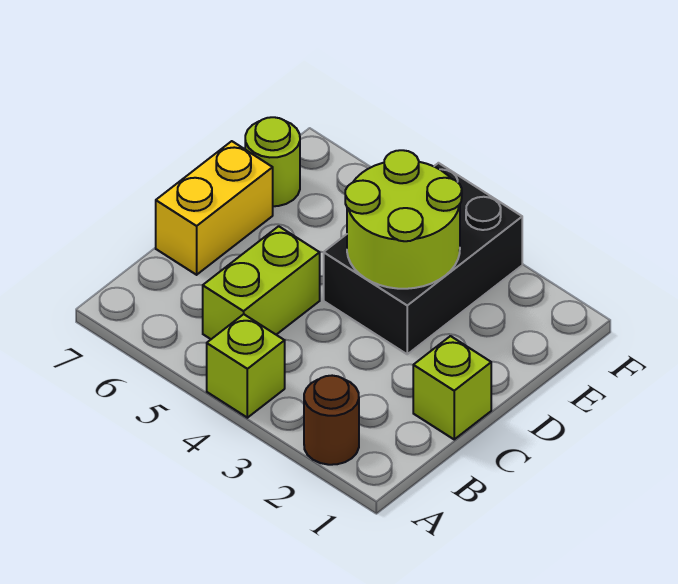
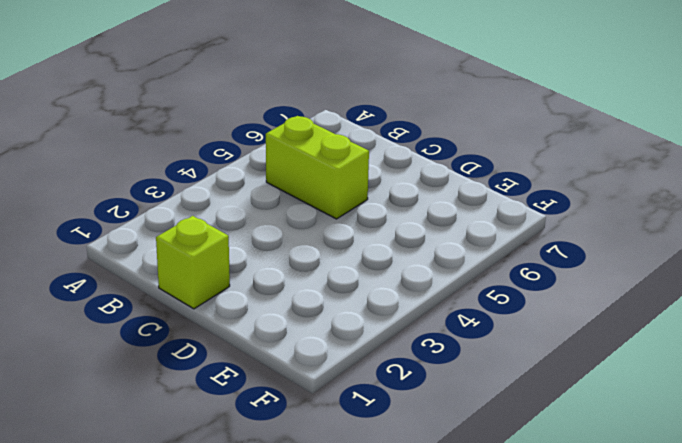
none -> brown round brick A2 level 1
none -> lime brick A4 level 1

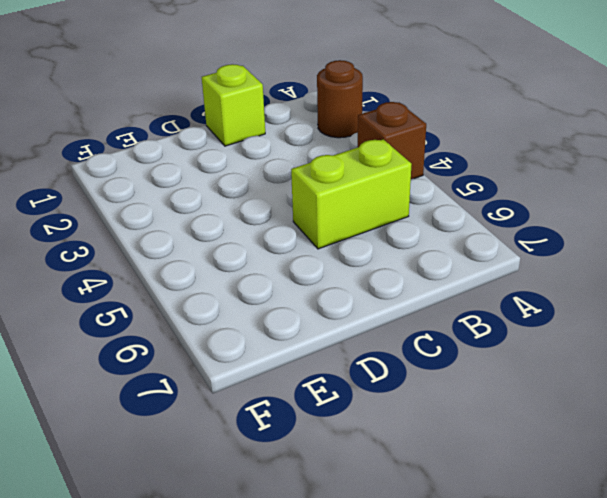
brown brick A4 level 1 -> lime brick A4 level 1
none -> yellow brick C7:D7 level 1
none -> black brick D3:F4 level 1

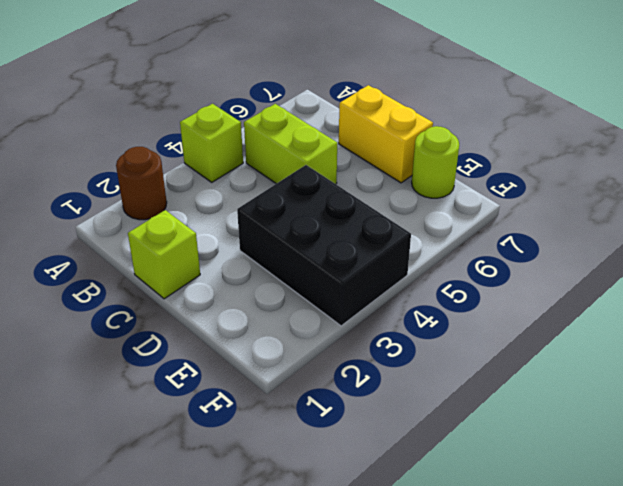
none -> lime round brick D3:E4 level 2

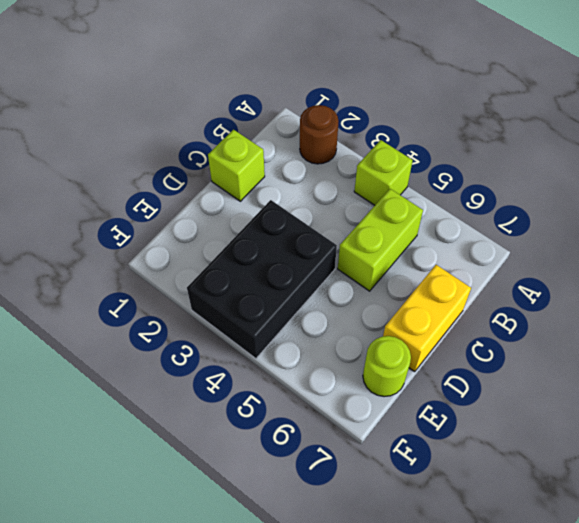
none -> lime round brick D3:E4 level 2

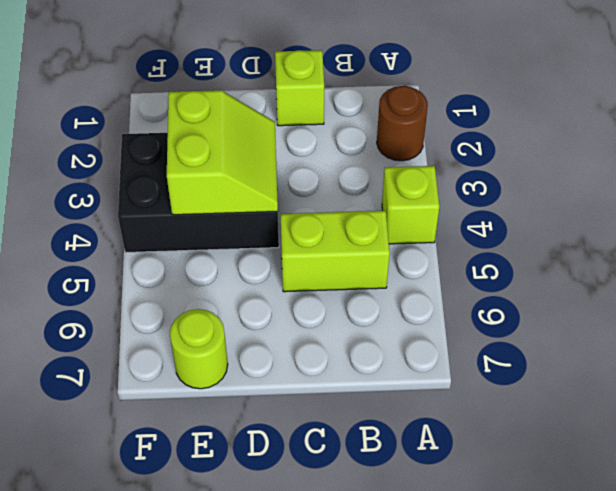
lime slope D3:E4 level 2 top E -> lime round brick D3:E4 level 2
none -> yellow brick C7:D7 level 1

